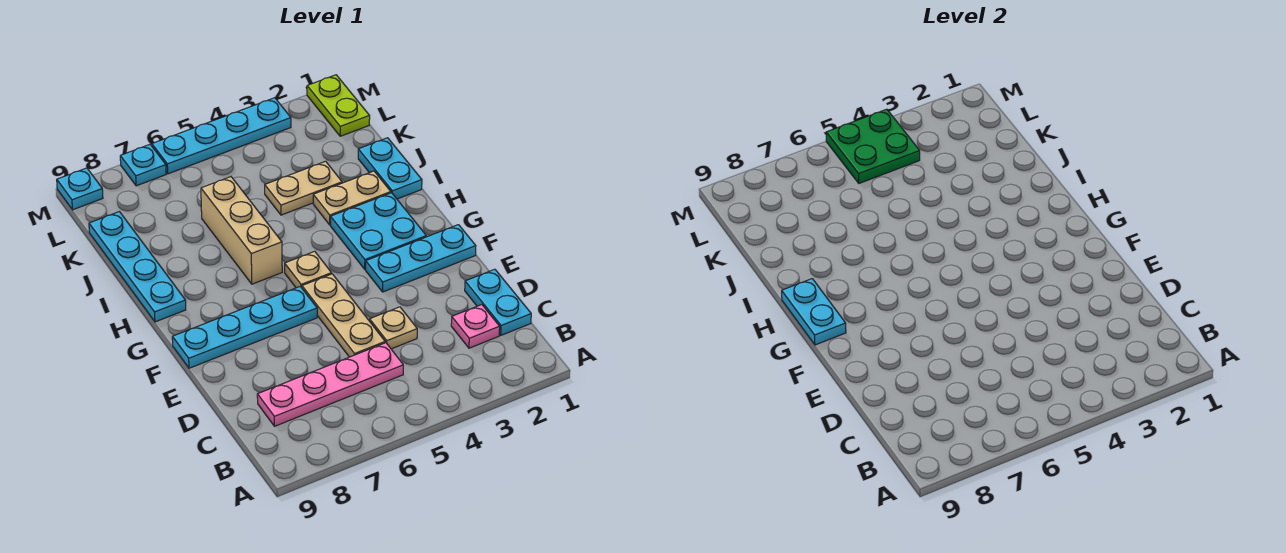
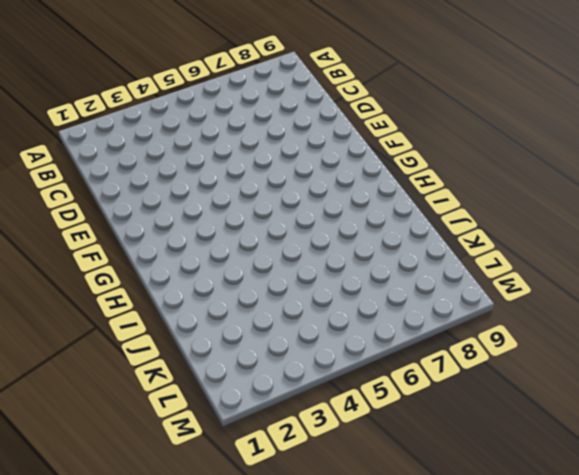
none -> cyan plate C1:D1 level 1
none -> pink plate C2 level 1
none -> pink plate C5:C8 level 1

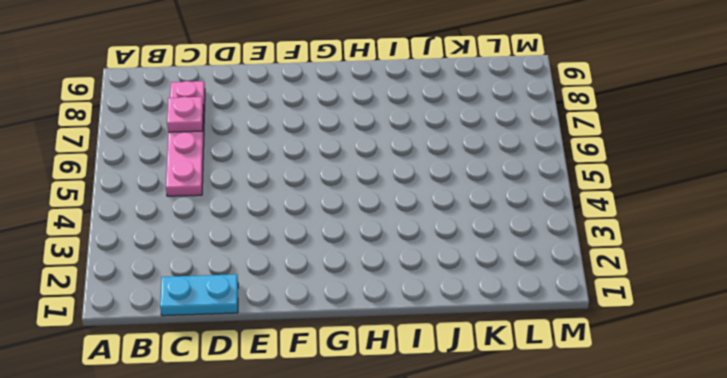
pink plate C7 level 2 -> pink plate C2 level 1
none -> tan plate D4 level 1
none -> tan plate D5:F5 level 1
none -> cyan plate F1:F3 level 1

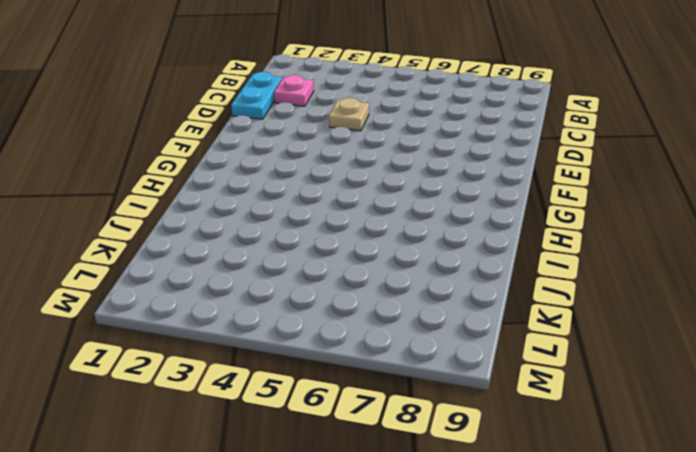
none -> pink plate C5:C8 level 1
none -> tan plate D5:F5 level 1
none -> cyan plate F1:F3 level 1

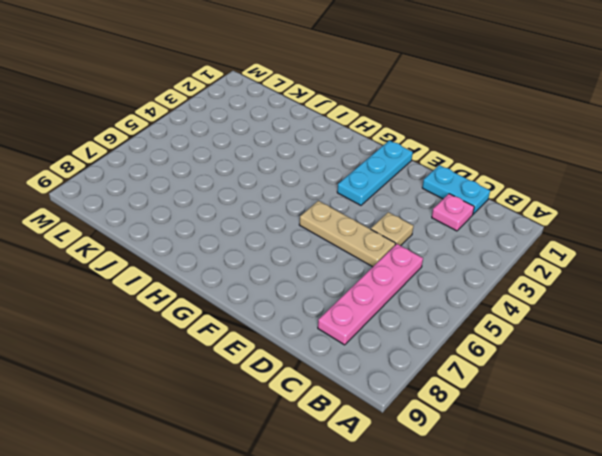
none -> cyan plate F6:F9 level 1
none -> cyan plate G2:H3 level 1
none -> tan plate G5 level 1

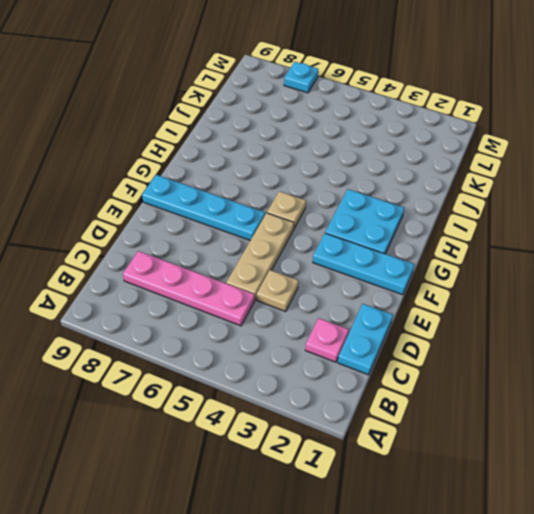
none -> tan brick H6:J6 level 1
none -> cyan plate H9:K9 level 1
none -> cyan plate I1:J1 level 1

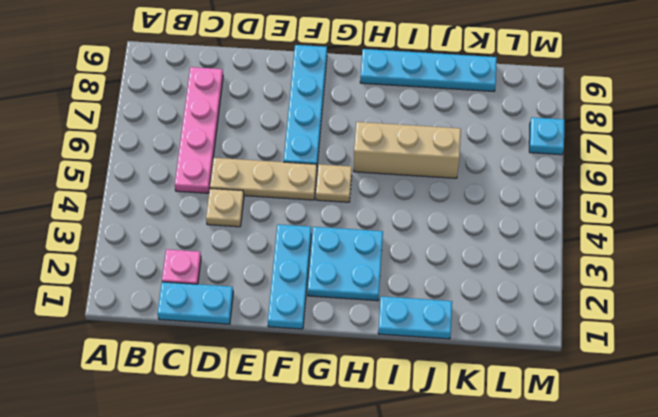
none -> tan plate I2:I3 level 1
none -> tan plate J3:J4 level 1
none -> lime plate L1:M1 level 1

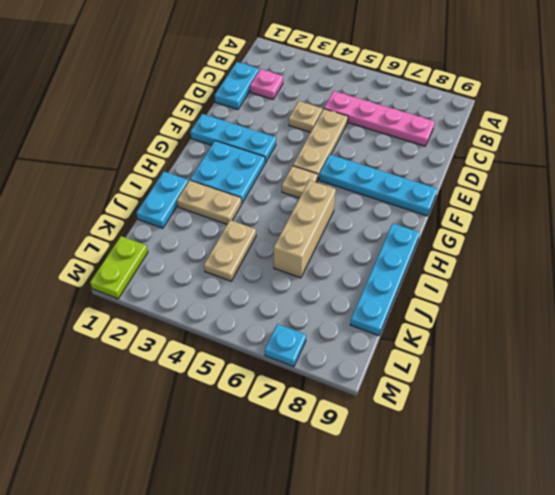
tan plate J4:K4 level 1 -> tan plate J3:J4 level 1
none -> cyan plate M3:M6 level 1
none -> cyan plate M9 level 1
none -> cyan plate G9:H9 level 2

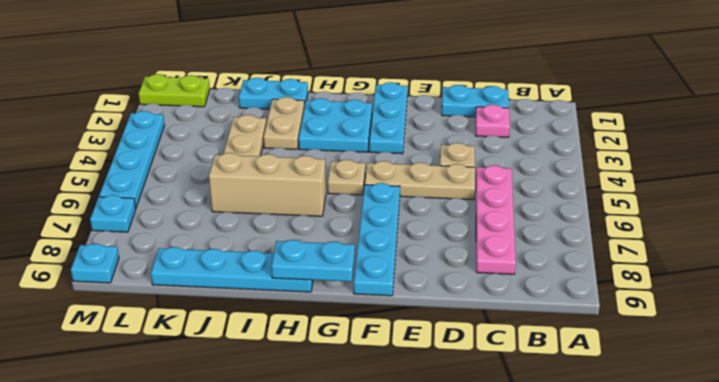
none -> green plate L4:M5 level 2

